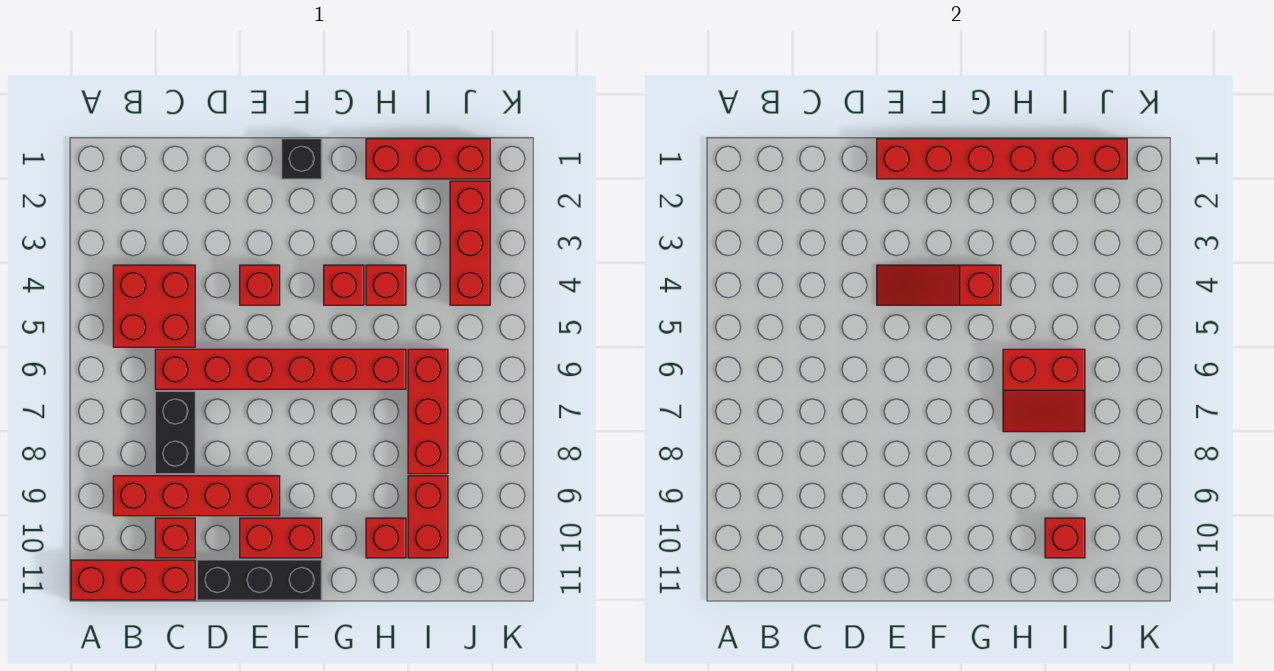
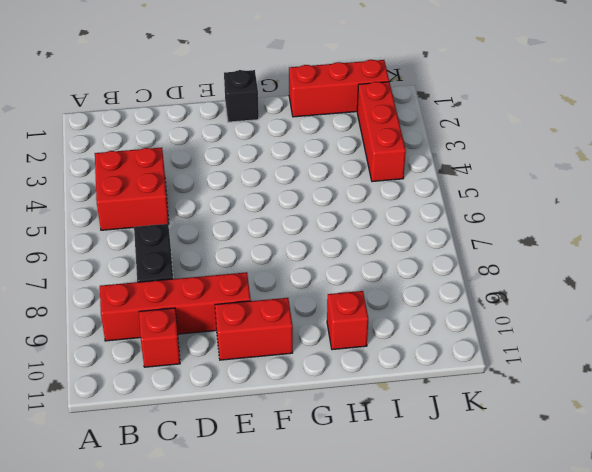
none -> red brick A11:C11 level 1
none -> red brick C6:H6 level 1
none -> black brick D11:F11 level 1

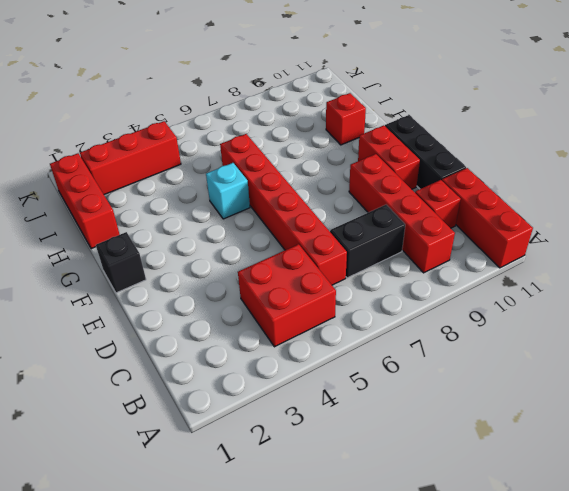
cyan brick G5 level 1 -> none
none -> red brick E4 level 1
none -> red brick G4 level 1
none -> red brick H4 level 1

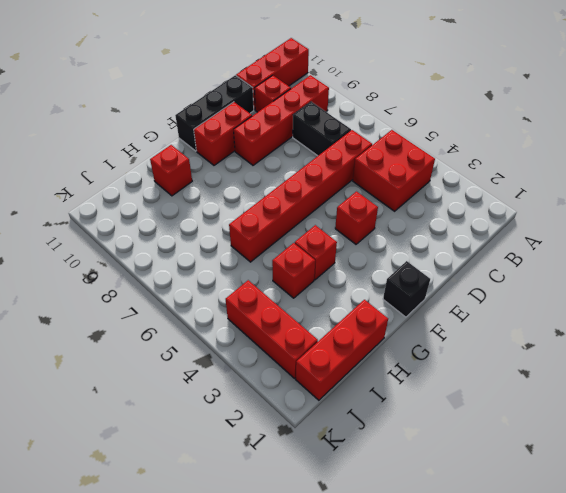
none -> red brick I6:I8 level 1
none -> red brick I9:I10 level 1
none -> red brick E1:J1 level 2

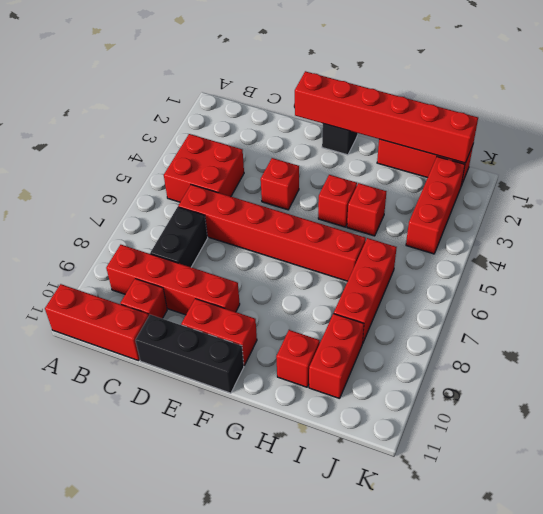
none -> red slope E4:G4 level 2 top G
none -> red slope H6:I7 level 2 top 6
none -> red brick I10 level 2

